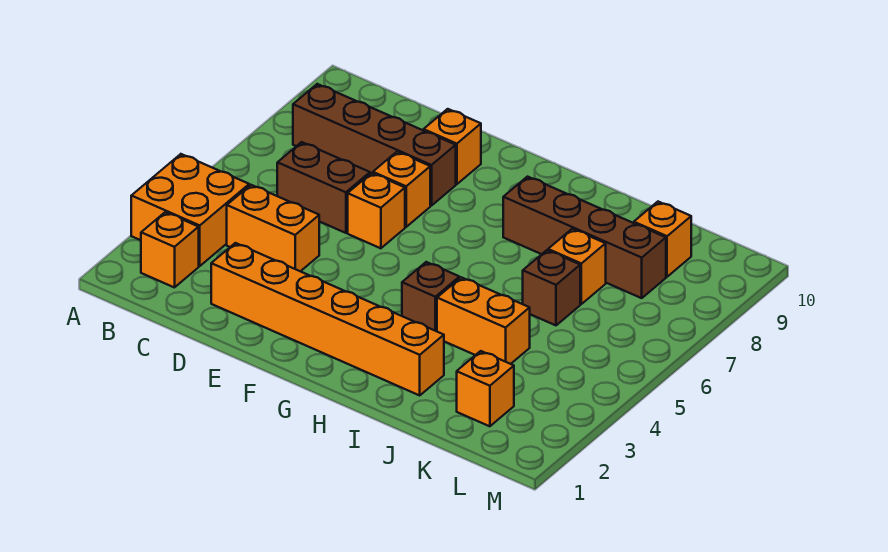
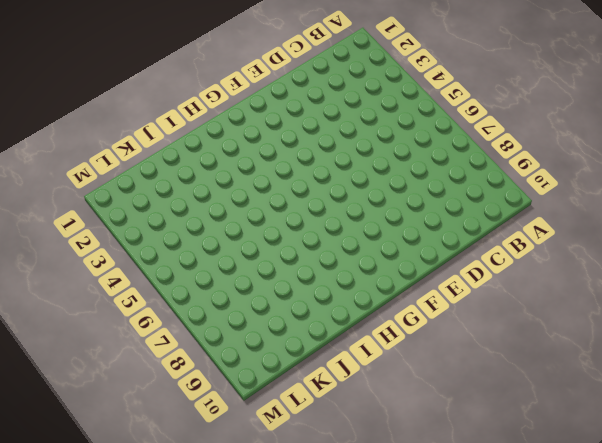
none -> orange brick A3:B4 level 1
none -> orange brick B2 level 1
none -> brown brick B8:E8 level 1

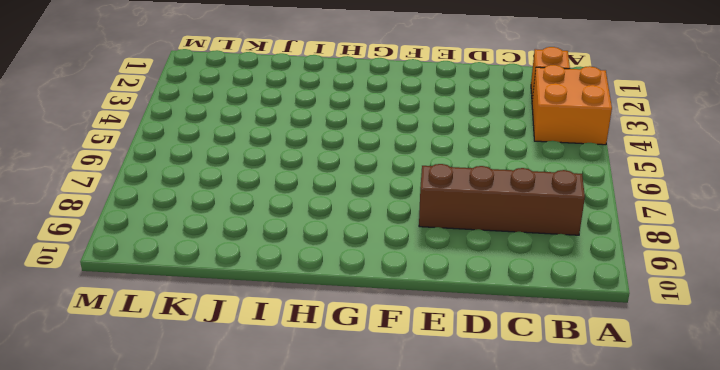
none -> orange brick C4:D4 level 1
none -> brown brick C6:D6 level 1
none -> orange brick D2:I2 level 1

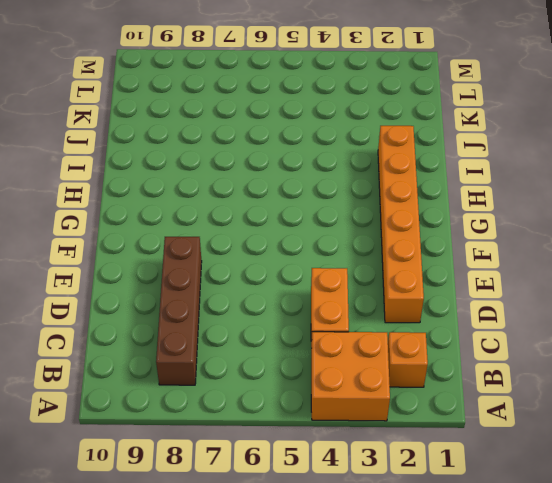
none -> brown brick C6:D6 level 1
none -> orange brick E6 level 1
none -> orange brick E7 level 1

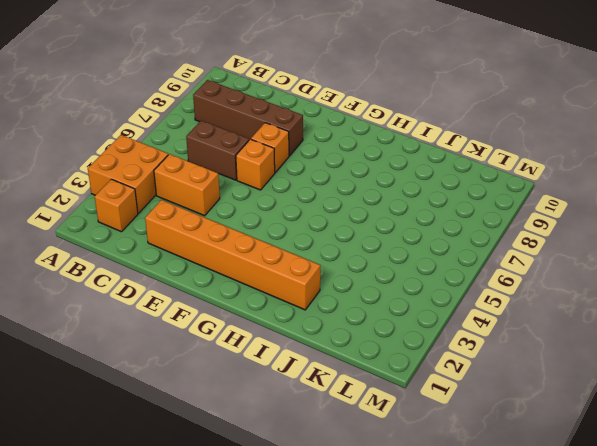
none -> orange brick E9 level 1
none -> brown brick H4 level 1
none -> brown brick H8:K8 level 1

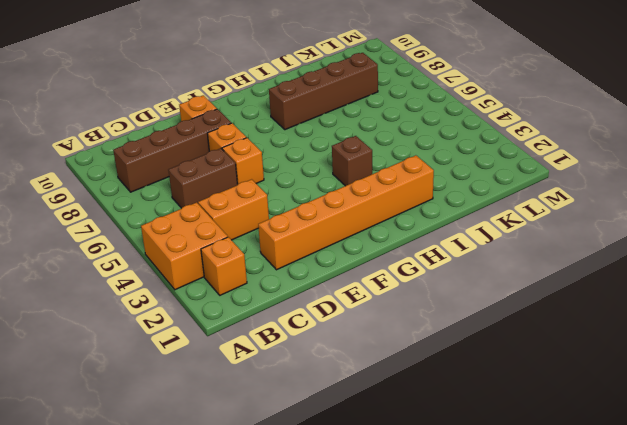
none -> orange brick I4:J4 level 1
none -> brown brick J6 level 1
none -> orange brick J7 level 1

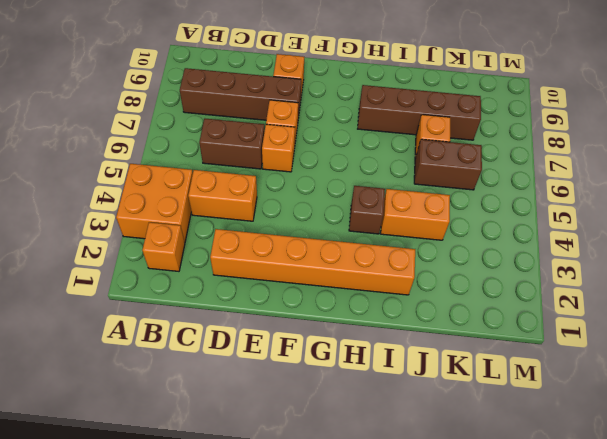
brown brick J6:K6 level 1 -> brown brick J6 level 1
none -> orange brick K2 level 1
none -> orange brick K9 level 1

